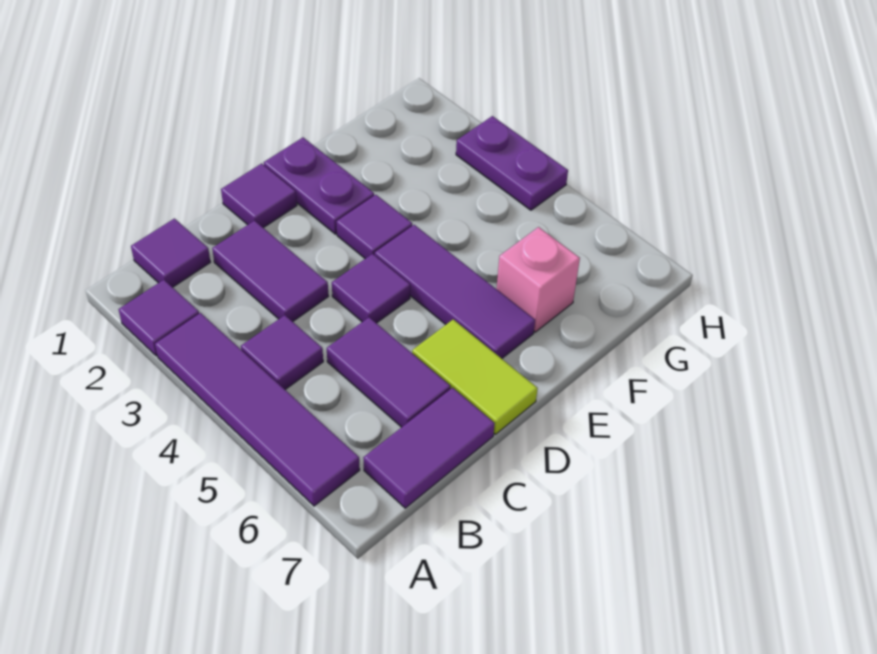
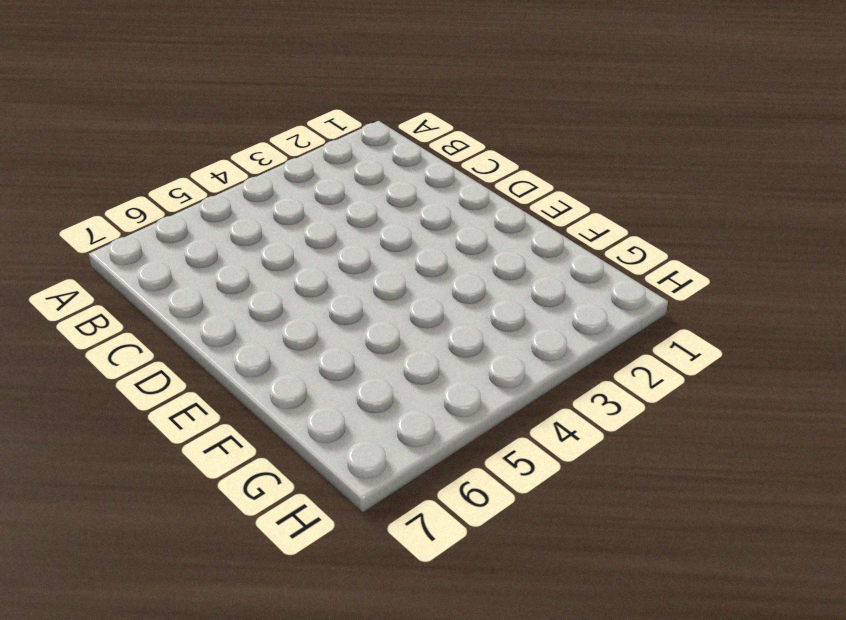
none -> purple tile A2 level 1
none -> purple tile A3:A6 level 1
none -> purple tile B1 level 1

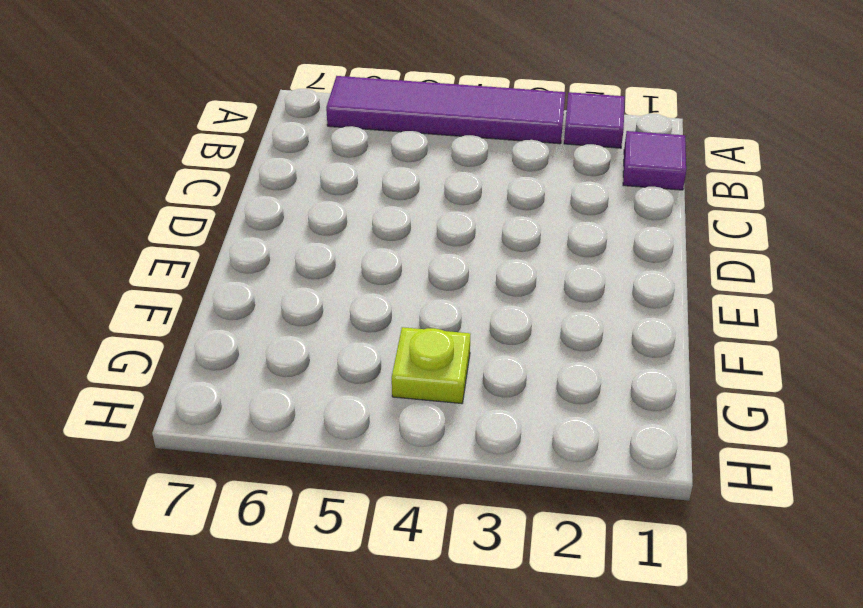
lime plate G4 level 1 -> none
none -> purple tile B4 level 1
none -> purple tile B7:C7 level 1
none -> purple tile C2:C3 level 1

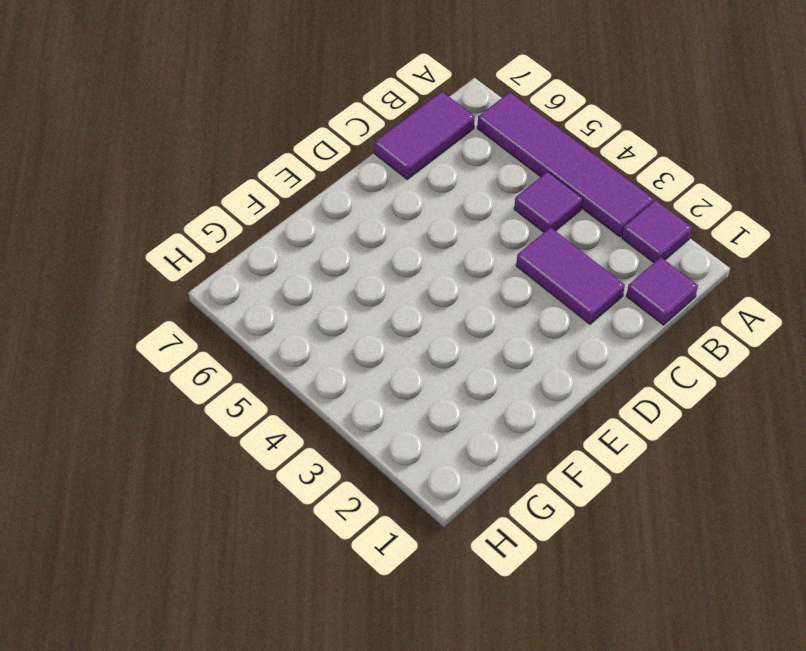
none -> purple tile C5:C6 level 1
none -> purple tile D1 level 1
none -> purple tile D4 level 1

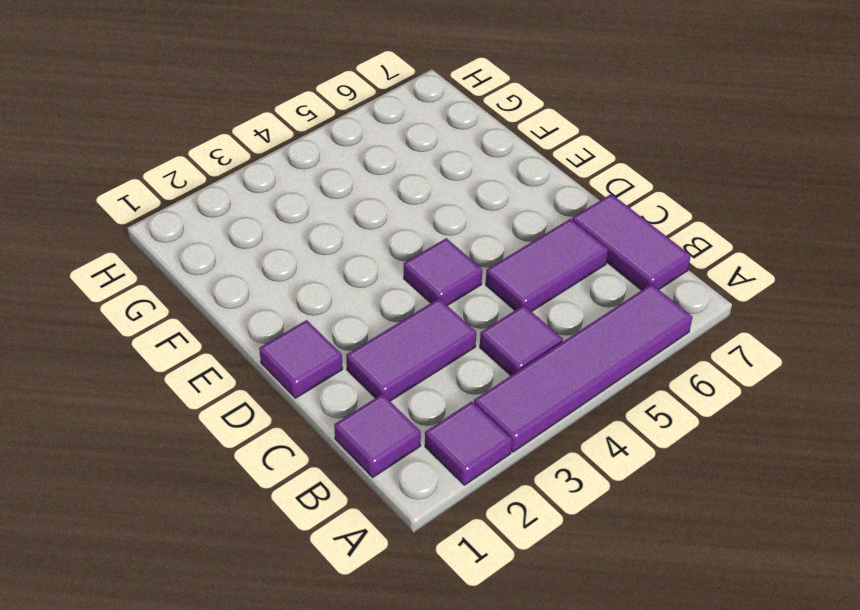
none -> lime tile D6:D7 level 1
none -> purple plate E1:E2 level 1
none -> purple tile E3 level 1

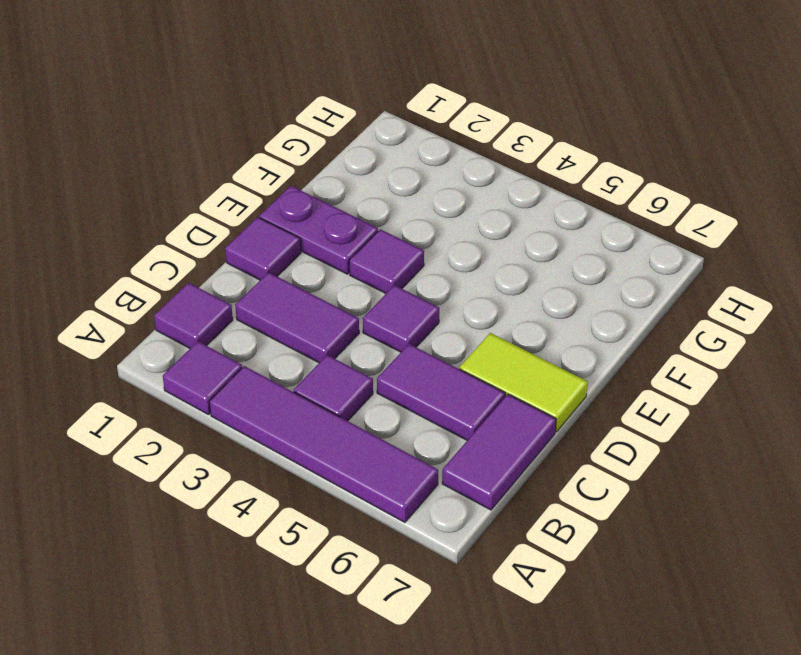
none -> purple tile E4:E6 level 1
none -> pink brick F6 level 1
none -> purple plate H3:H4 level 1

